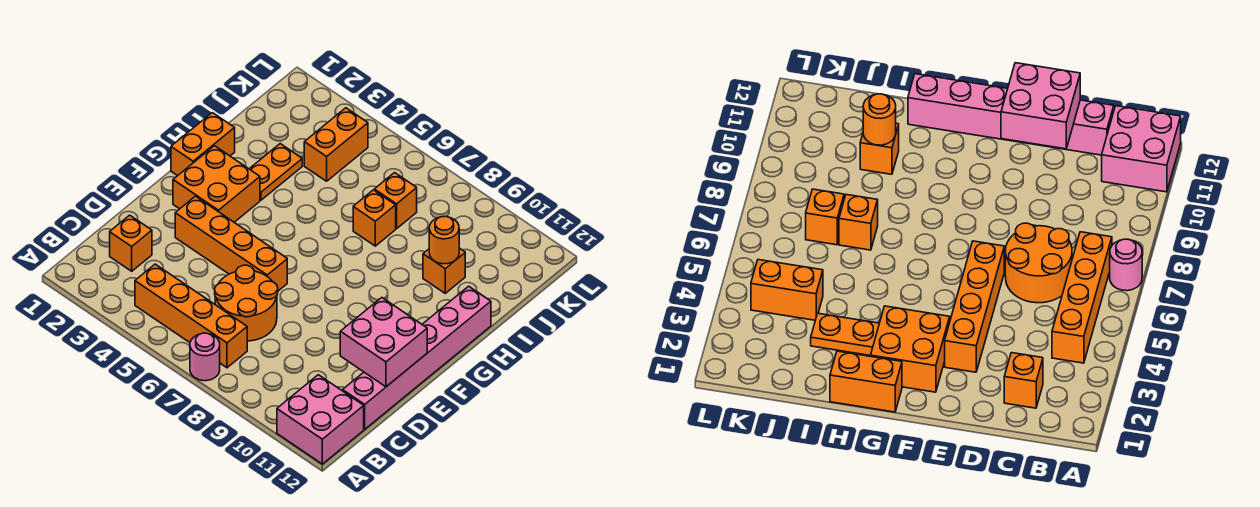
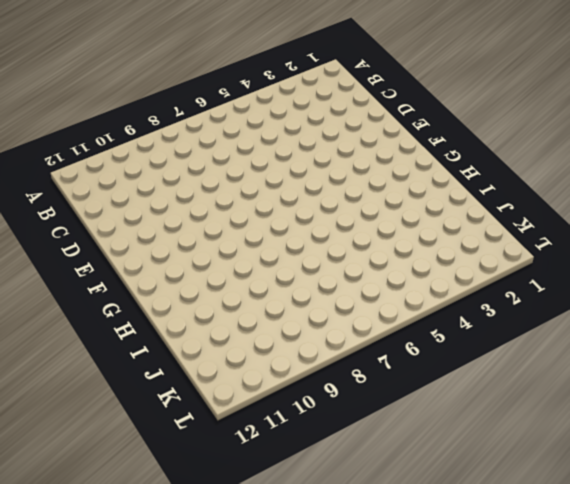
none -> pink round brick A7 level 1
none -> pink brick A11:B12 level 1
none -> orange brick B4:B7 level 1

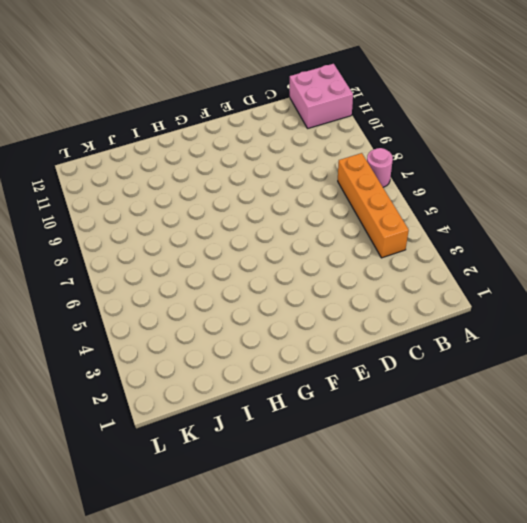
none -> orange brick C2 level 1
none -> orange round brick C6:D7 level 1
none -> pink brick C12:H12 level 1

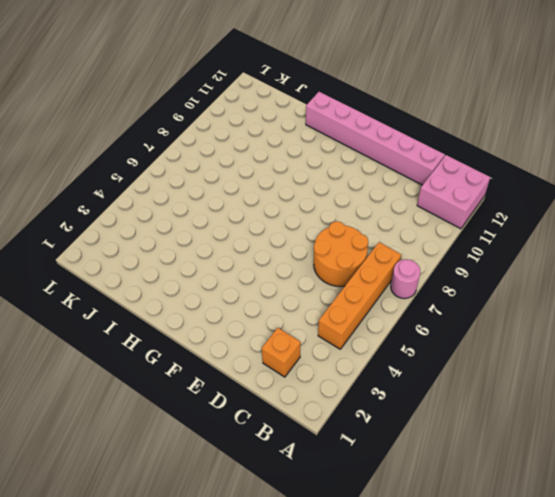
none -> orange brick E3:E6 level 1
none -> orange brick F2:G3 level 1
none -> orange brick G1:H1 level 1

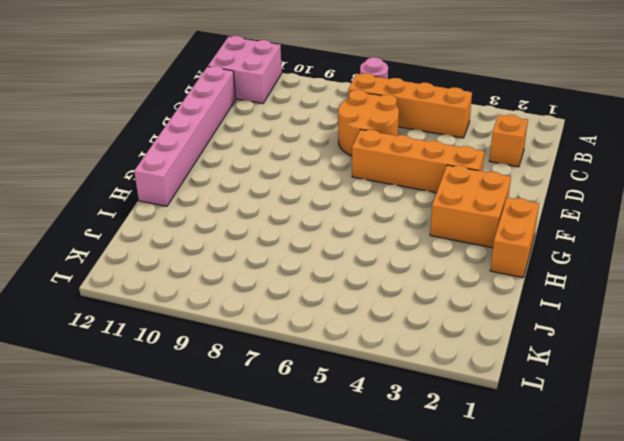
none -> orange plate H3:I3 level 1
none -> orange brick I7 level 1
none -> orange brick I10 level 1

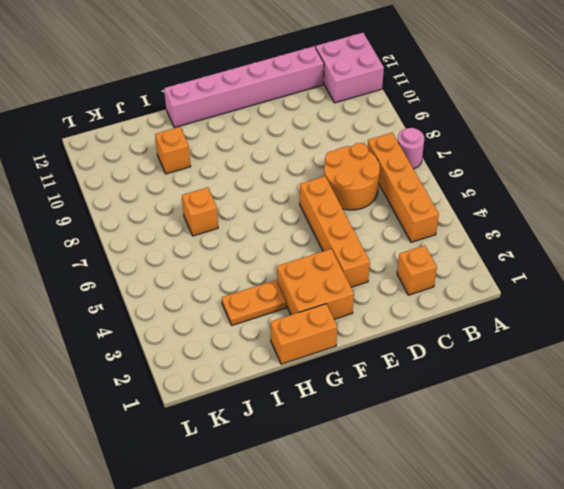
none -> orange brick J4:K4 level 1
none -> orange brick J7 level 1
none -> pink brick D11:E12 level 2

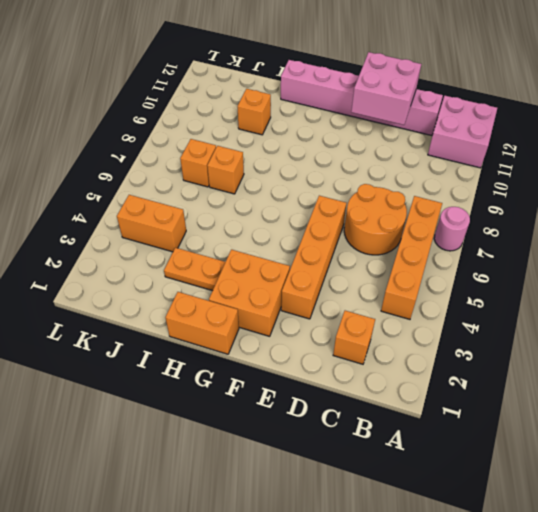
none -> orange round brick I10 level 2

